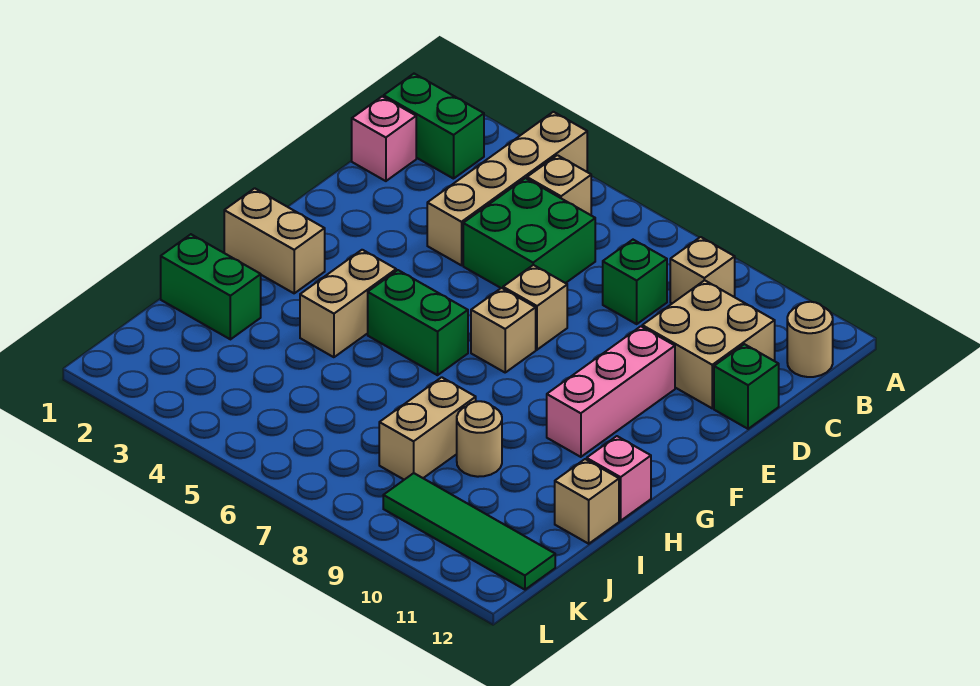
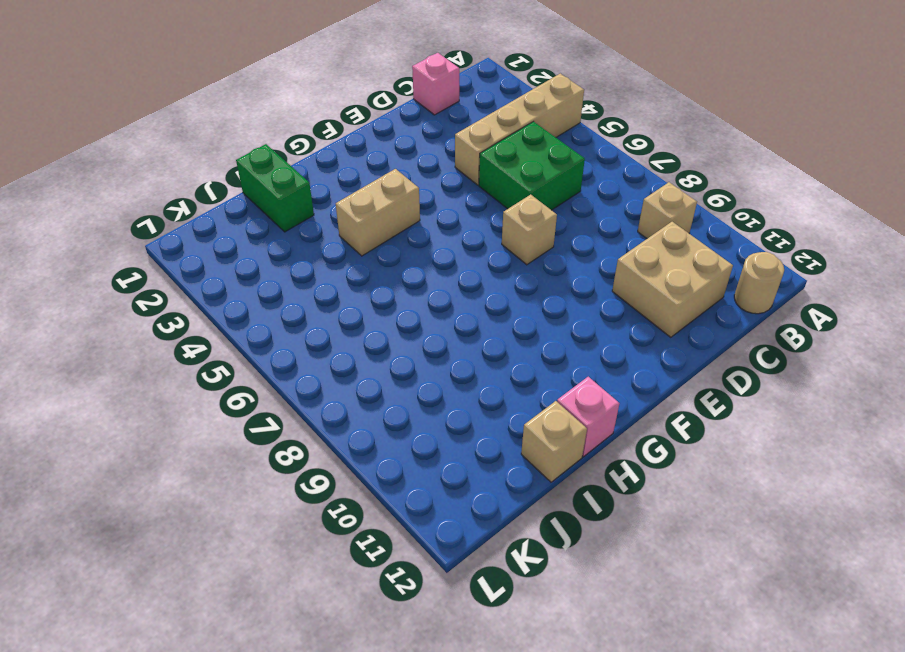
none -> green brick B1:B2 level 1
none -> tan brick B5 level 1
none -> green brick C8 level 1

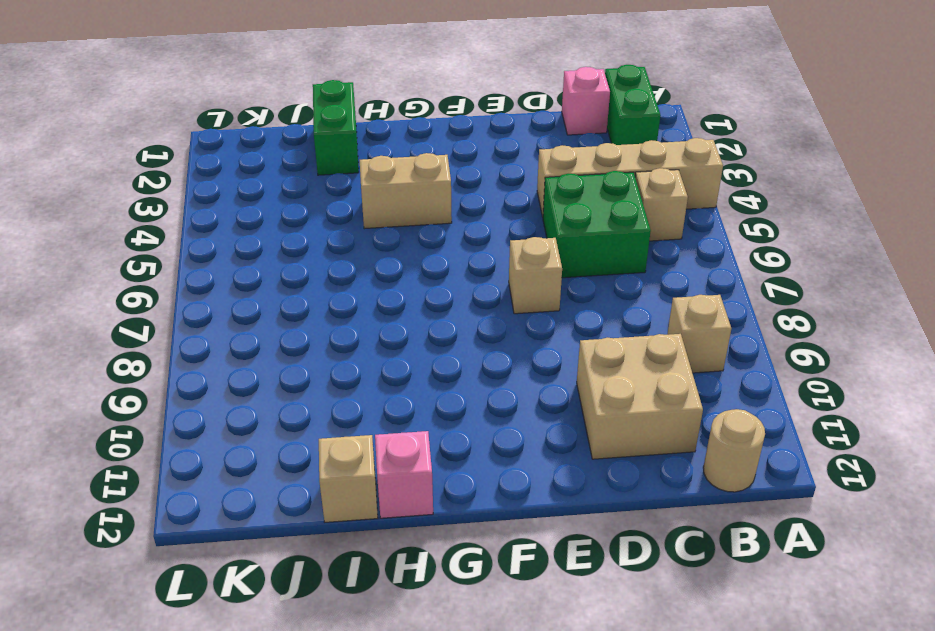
none -> green brick C8 level 1
none -> green brick D12 level 1
none -> pink brick E10:G10 level 1

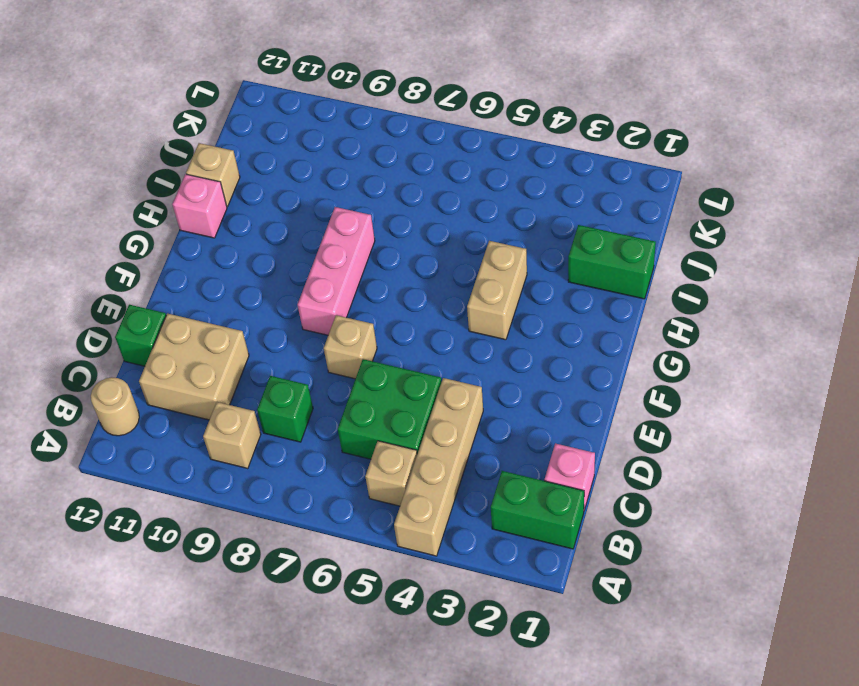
pink brick F8:H8 level 1 -> pink brick E10:G10 level 1
none -> tan brick F7 level 1
none -> tan brick G1:G2 level 1
none -> green brick G5:G6 level 1

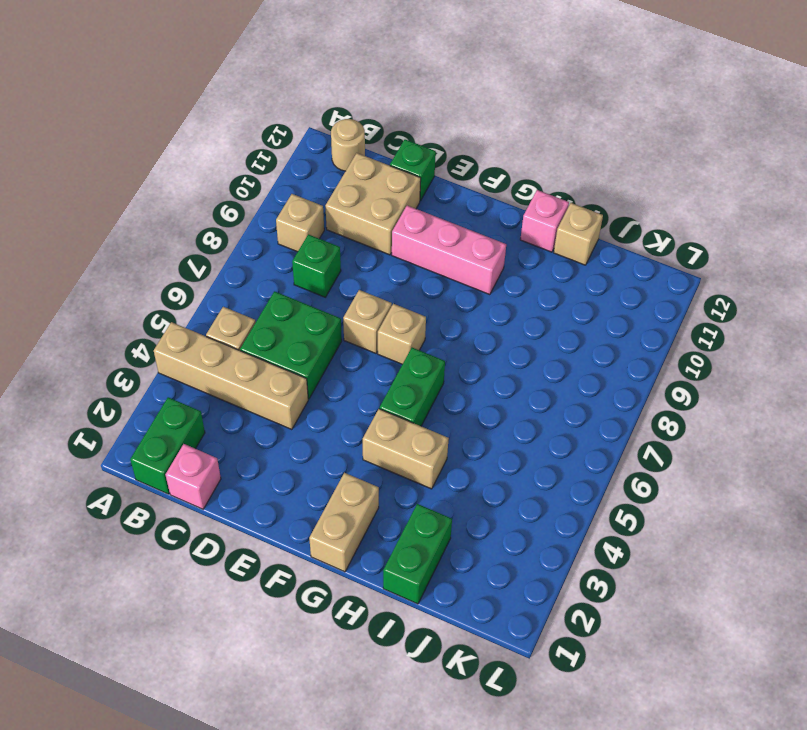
none -> tan brick I8:J8 level 1
none -> tan round brick I9 level 1
none -> green tile K9:K12 level 1

